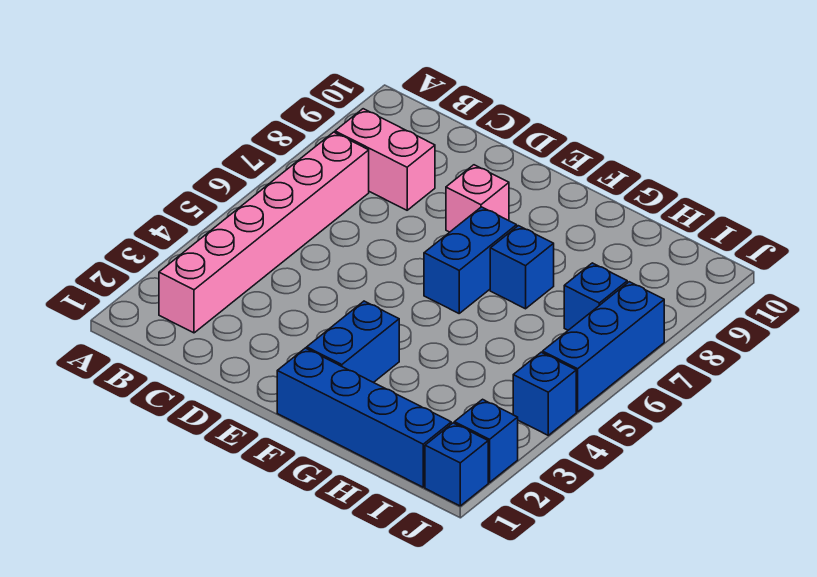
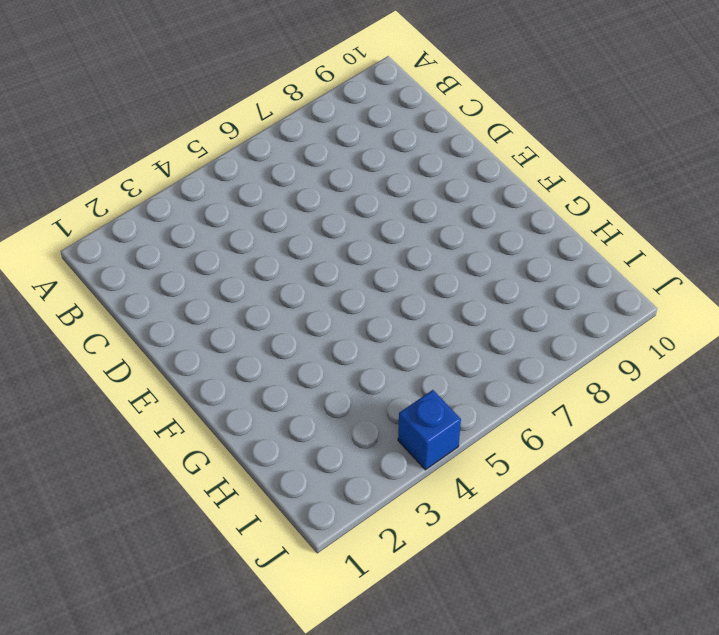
none -> pink brick B2:B7 level 1
none -> pink brick B8:C8 level 1
none -> pink brick E8 level 1

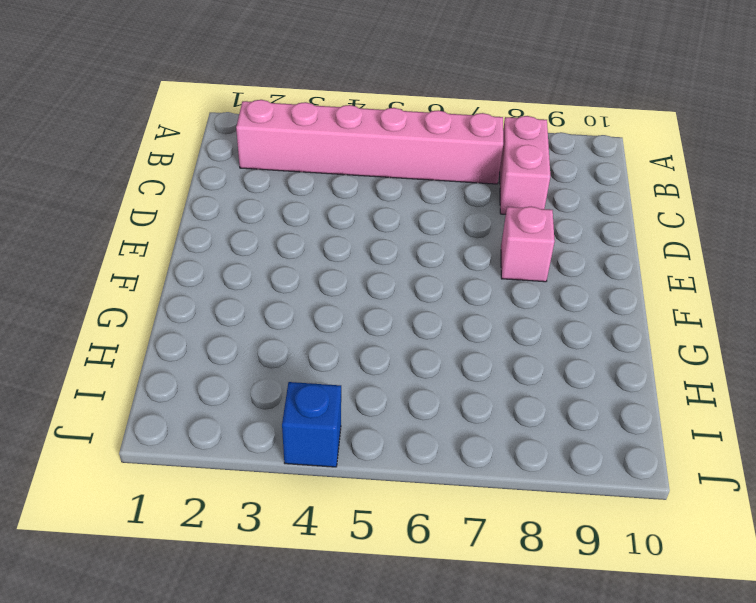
none -> blue brick F1:I1 level 1
none -> blue brick F2:F3 level 1
none -> blue brick F6:F7 level 1

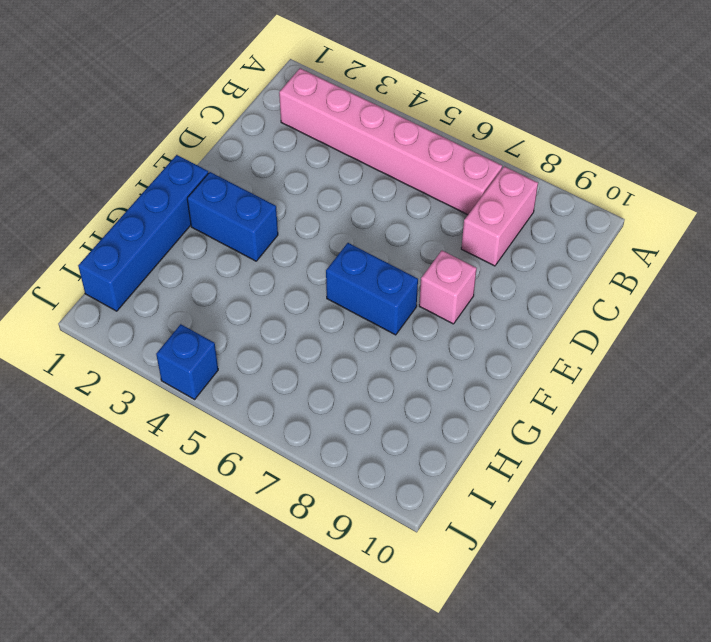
none -> blue brick G7 level 1
none -> blue brick I7 level 1
none -> blue brick J1 level 1

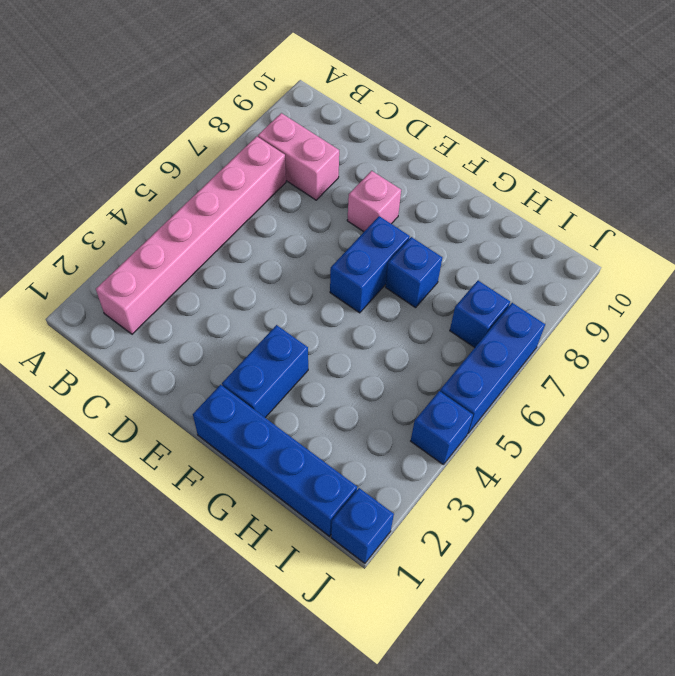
none -> blue brick J2 level 1

